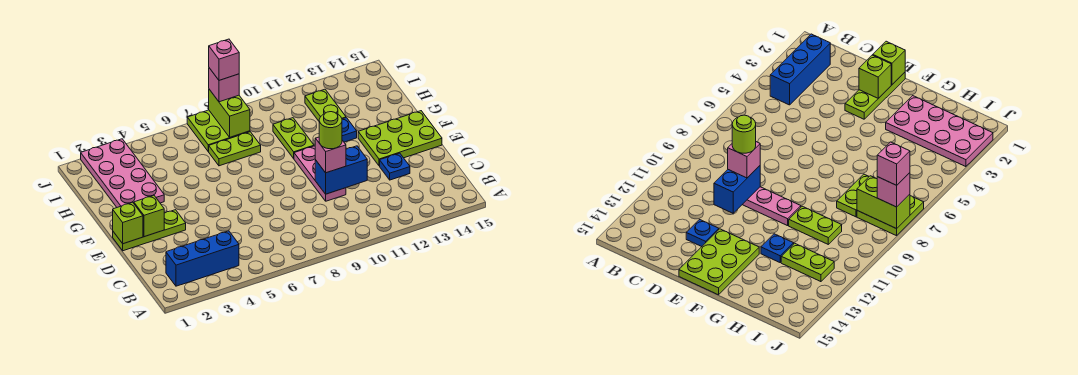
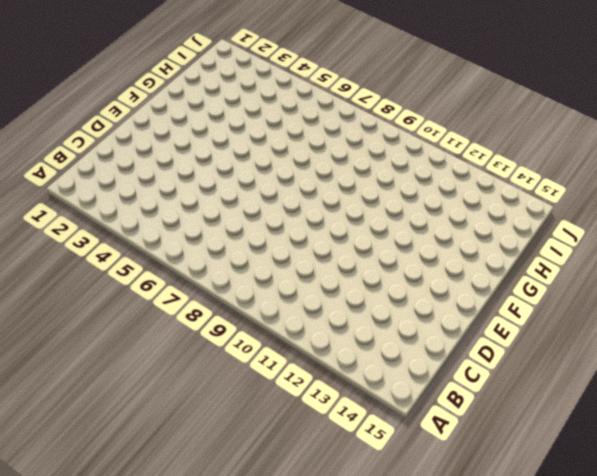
none -> blue brick B2:B4 level 1
none -> pink plate D10:F10 level 1
none -> blue plate D13 level 1

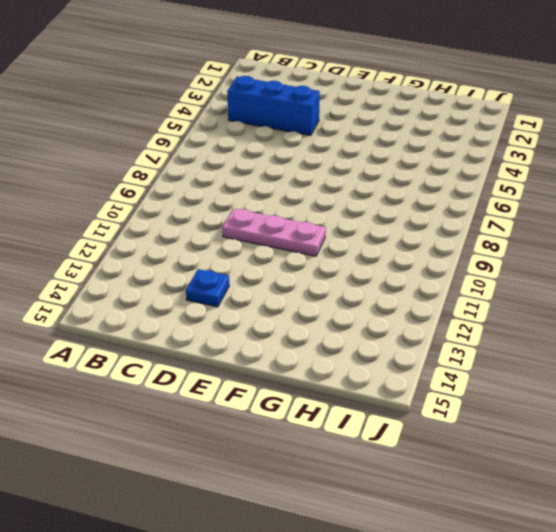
blue brick B4:D4 level 1 -> blue brick B2:B4 level 1
none -> lime plate E1:E3 level 1
none -> lime plate E13:F15 level 1
none -> pink plate G2:J3 level 1

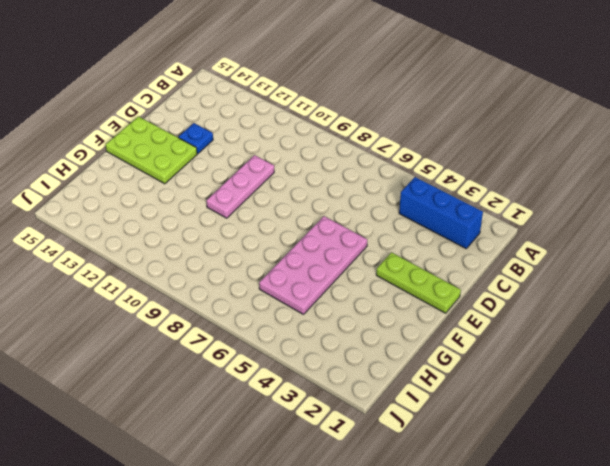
pink plate E5:H6 level 1 -> pink plate G2:J3 level 1
none -> lime plate G10:H10 level 1
none -> blue plate G12 level 1
none -> lime plate H7:H8 level 1

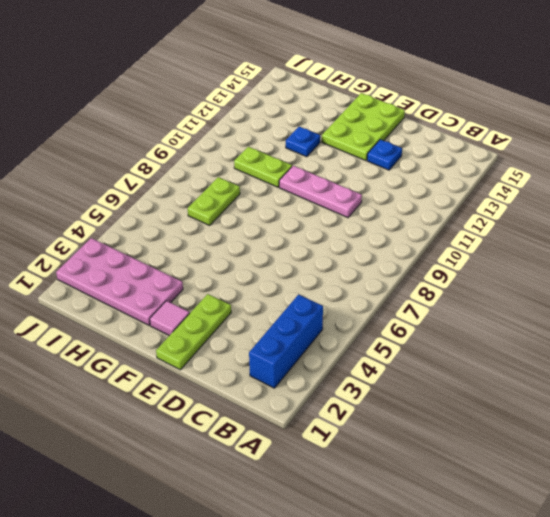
pink tile F2 level 1 -> none
none -> lime plate H12:I12 level 1
none -> lime plate I7:J8 level 1
none -> blue brick D10:D11 level 2

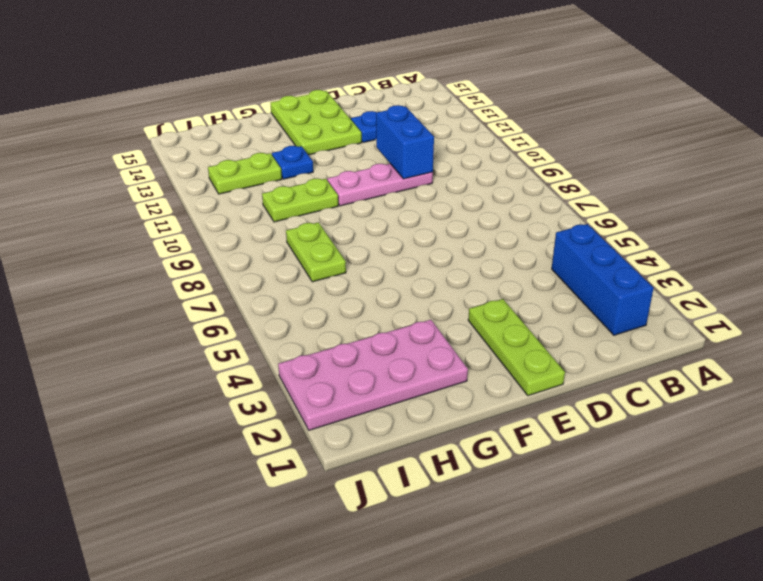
none -> lime plate I7:J8 level 1
none -> lime brick E1 level 2
none -> lime brick E2 level 2

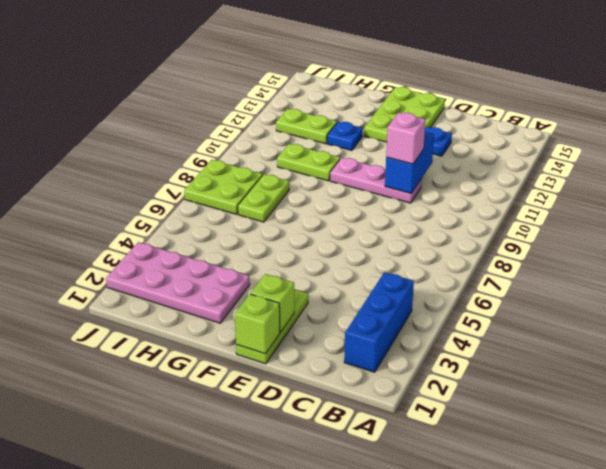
none -> lime brick I8:J8 level 2
none -> pink brick J8 level 3
none -> lime round brick D10 level 4

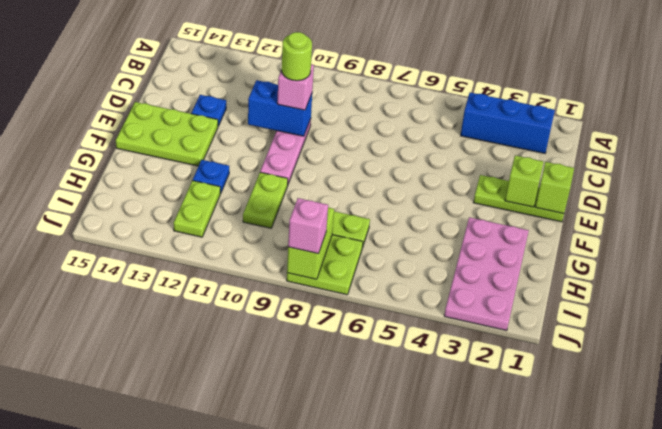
none -> pink brick J8 level 4

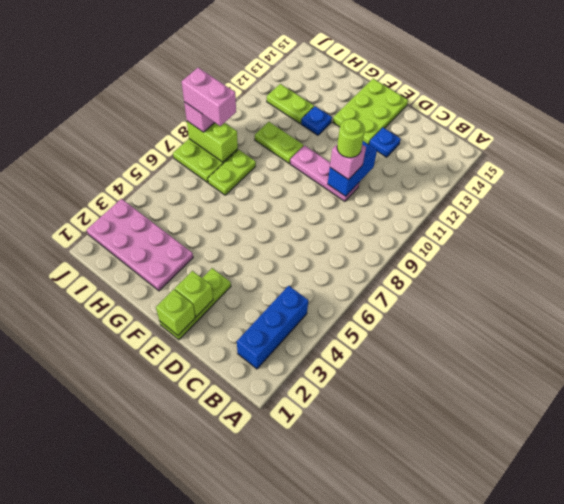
pink brick I8:J8 level 4 -> pink brick J8 level 4

